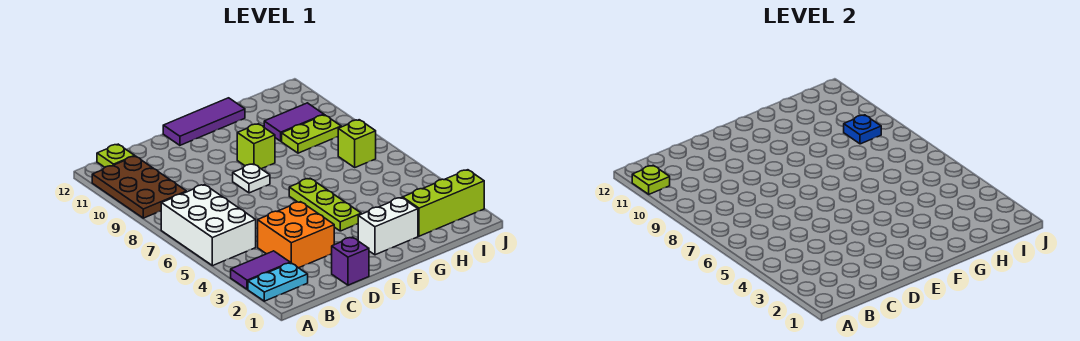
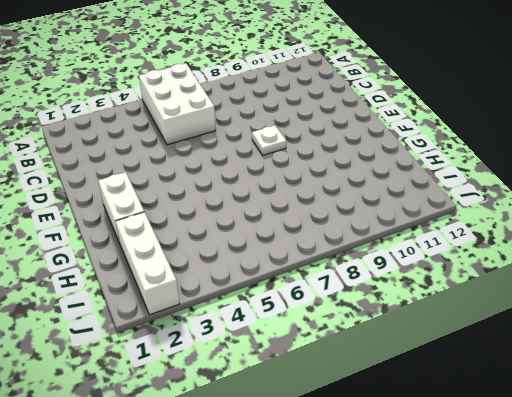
white brick A5:C6 level 1 -> white brick A5:B7 level 1
white brick H2:J2 level 1 -> lime brick H2:J2 level 1
none -> cyan plate A2:B2 level 1
none -> purple tile A3:B3 level 1
none -> brown plate A9:B11 level 1

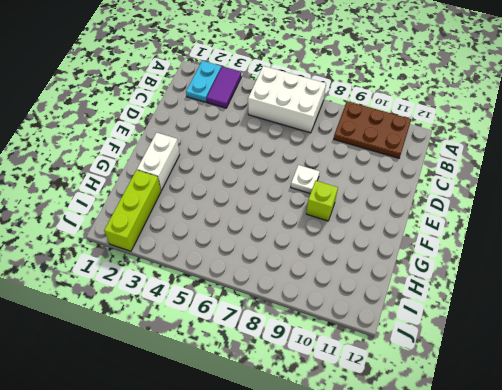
none -> lime plate B12 level 1
none -> orange brick C3:D4 level 1
none -> purple brick D1 level 1

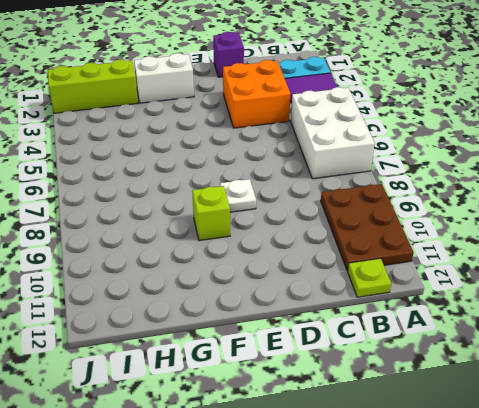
none -> purple tile E12:G12 level 1
none -> lime plate F4:F6 level 1
none -> lime plate H9:I9 level 1

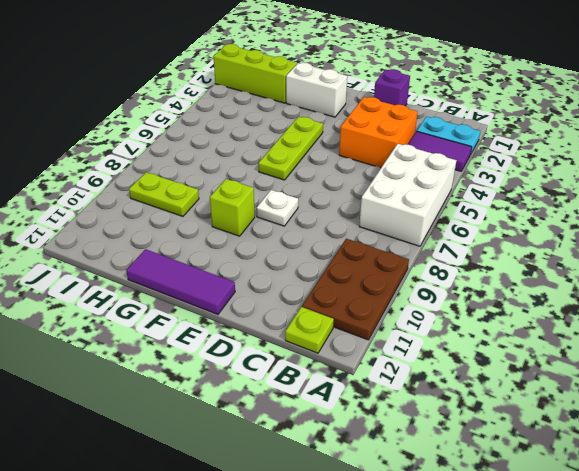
none -> purple tile H10:I10 level 1
none -> lime brick I7 level 1
none -> lime plate A11 level 2

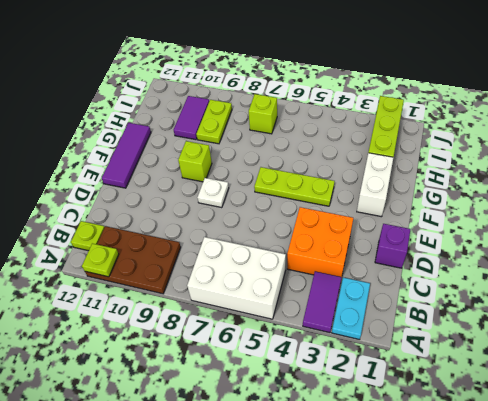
none -> blue plate I9 level 2

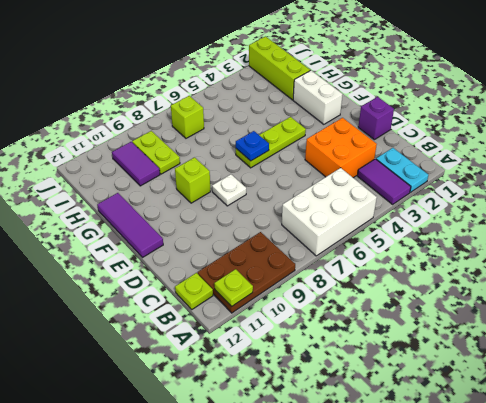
blue plate F6 level 2 -> blue plate I9 level 2

